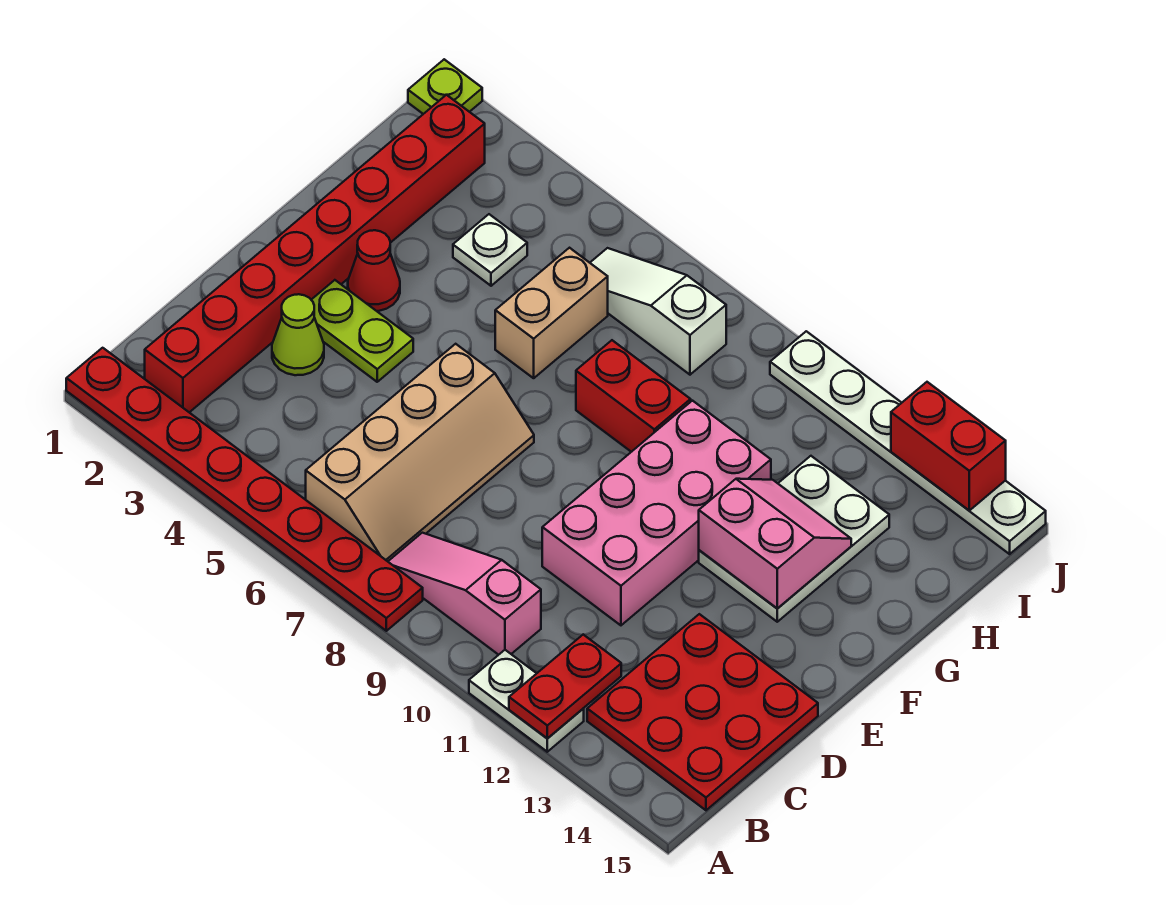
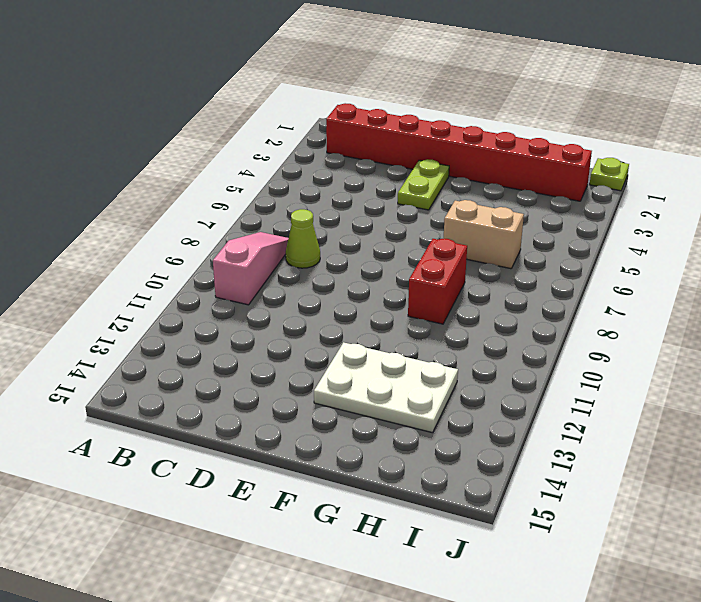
lime cone C8 level 1 -> lime cone D3 level 1
none -> red plate A1:A8 level 1
none -> white plate A11:A12 level 1
none -> tan slope B6:E7 level 1 top 6

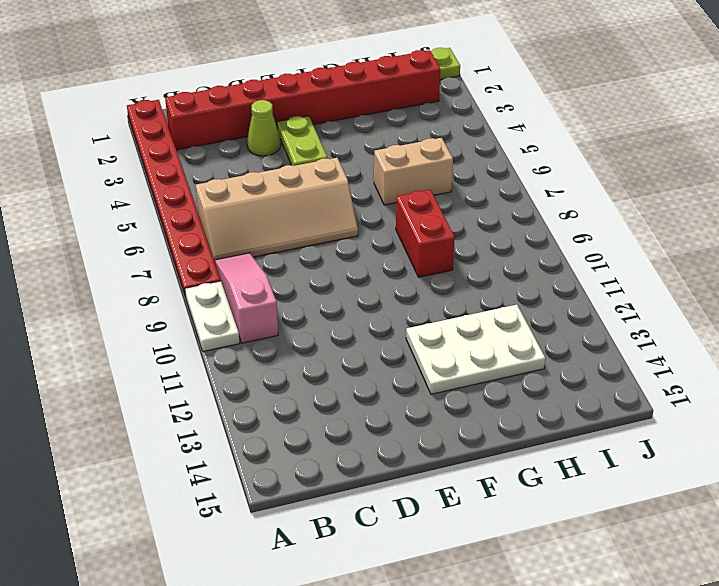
white plate A9:A10 level 1 -> white plate A11:A12 level 1
none -> red plate B13:D15 level 1
none -> pink brick D10:G11 level 1
none -> red cone F3 level 1

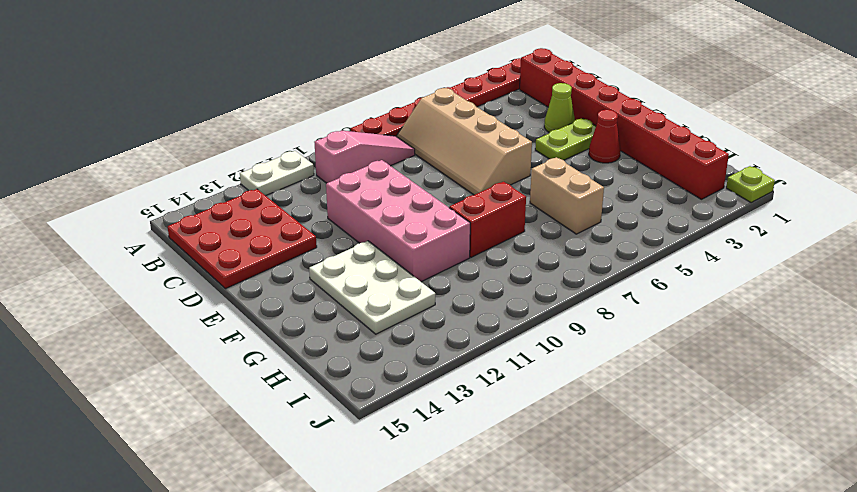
none -> white plate H4 level 1
none -> white slope I6:I8 level 1 top 8
none -> white plate J10:J15 level 1

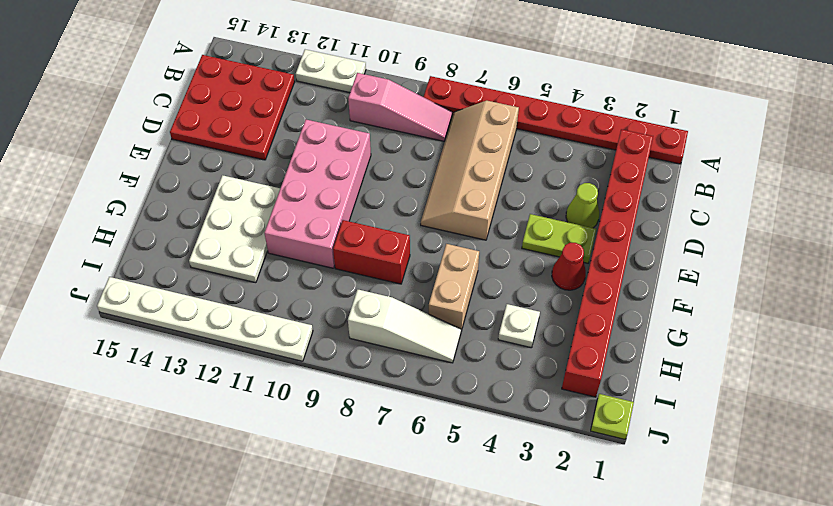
none -> red plate A12:B12 level 2
none -> pink slope F12:G13 level 2 top F
none -> red brick J13:J14 level 2

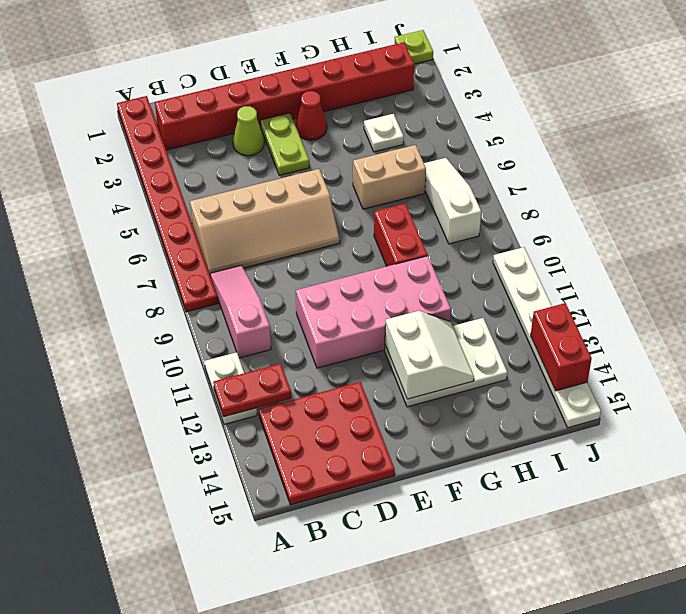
white slope F12:G13 level 2 top F -> pink slope F12:G13 level 2 top F

